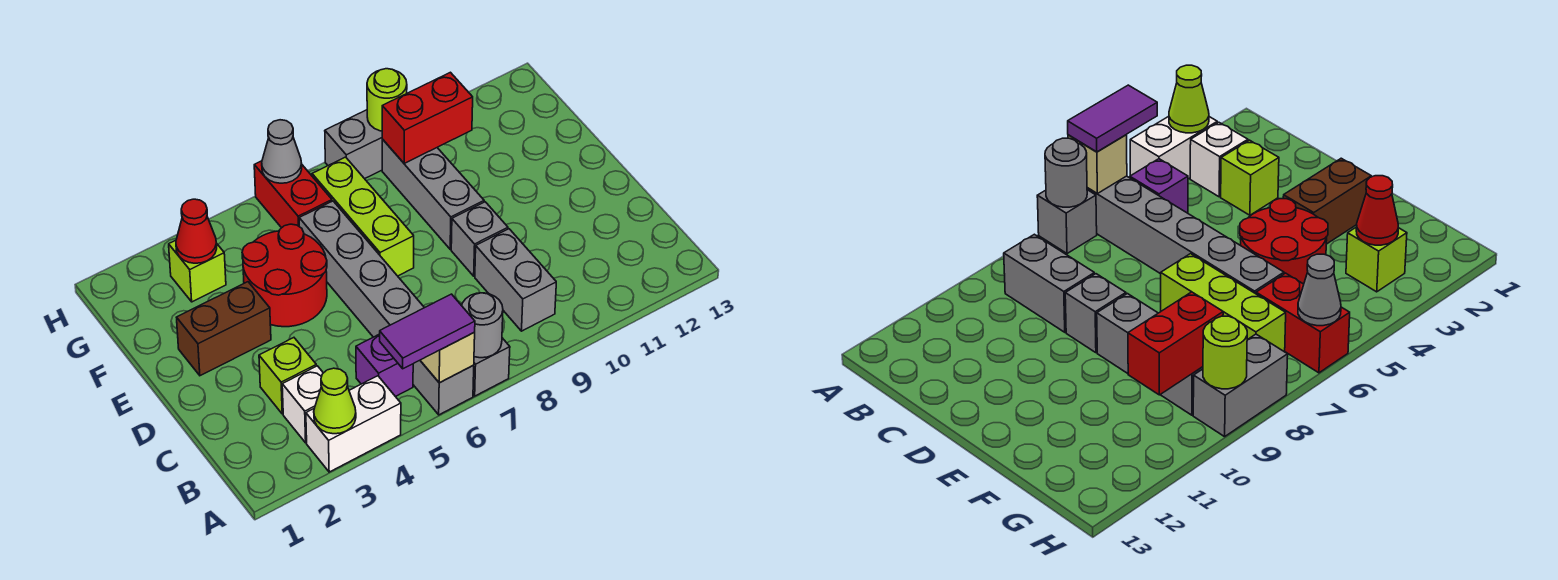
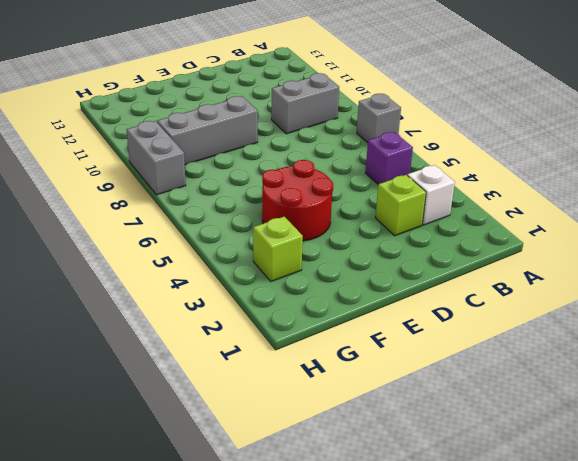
none -> white brick A3:A4 level 1
none -> grey brick A6:F6 level 1
none -> grey brick D9 level 1

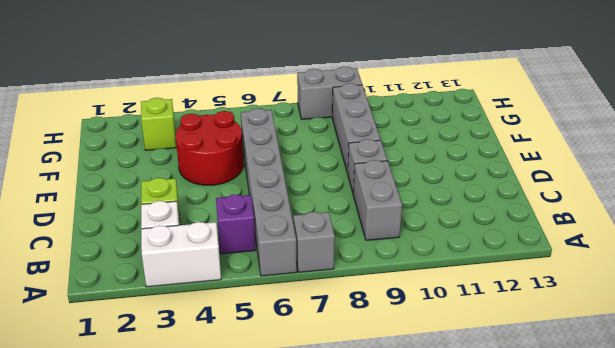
none -> brown brick E2:E3 level 1
none -> lime brick E7:G7 level 1
none -> red brick G6:H6 level 1

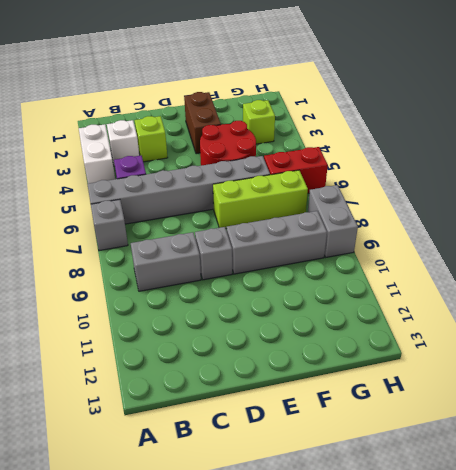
none -> lime cone A3 level 2
none -> tan brick A6 level 2
none -> grey round brick A7 level 2

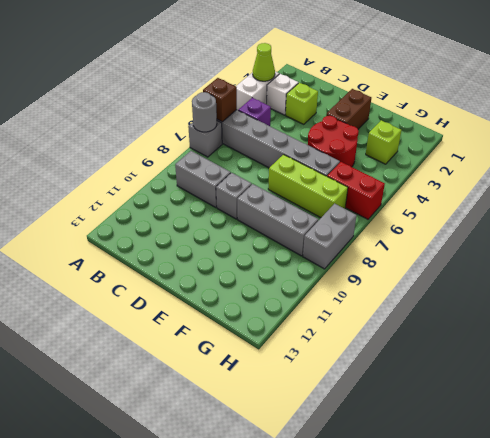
brown brick A6 level 2 -> tan brick A6 level 2
none -> red cone G3 level 2
none -> red brick G9:G10 level 2
none -> grey cone H6 level 2

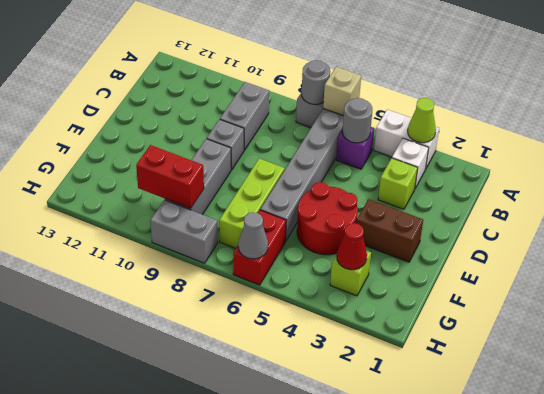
grey round brick B5 level 2 -> none
none -> lime round brick H9 level 2
none -> purple tile A5:A6 level 3

